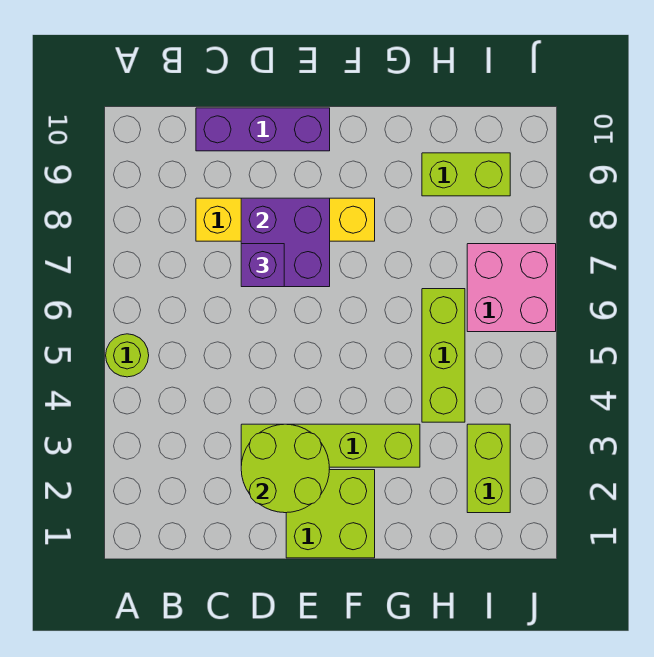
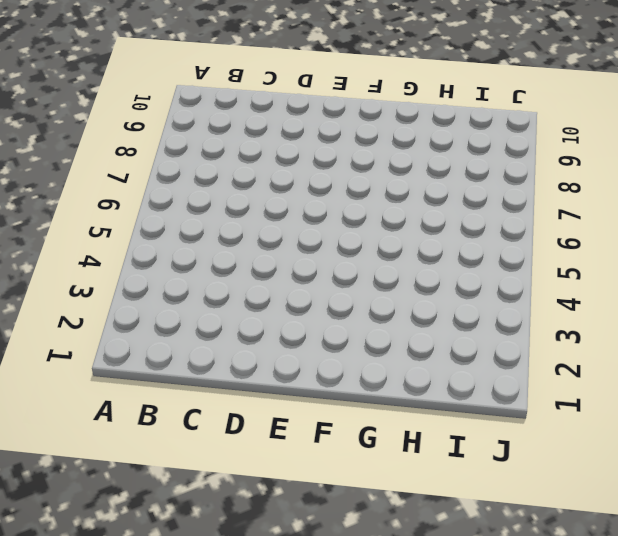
none -> lime round brick A5 level 1
none -> yellow brick C8:F8 level 1
none -> purple brick C10:E10 level 1

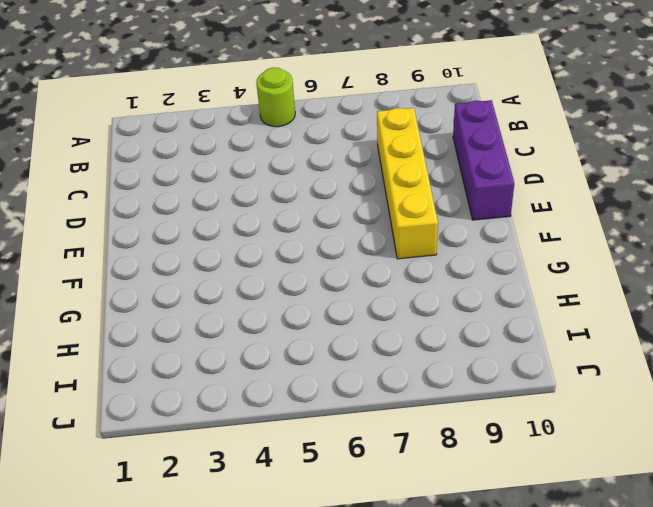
none -> lime brick D3:G3 level 1
none -> lime brick E1:F2 level 1
none -> lime brick H4:H6 level 1

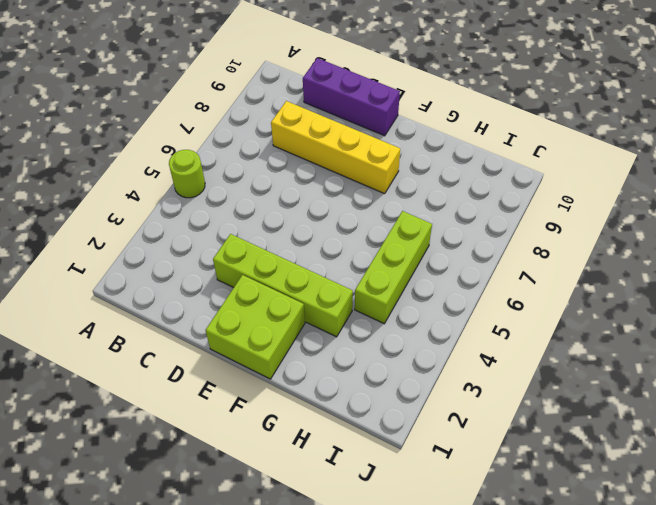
none -> lime brick H9:I9 level 1
none -> lime brick I2:I3 level 1
none -> pink brick I6:J7 level 1

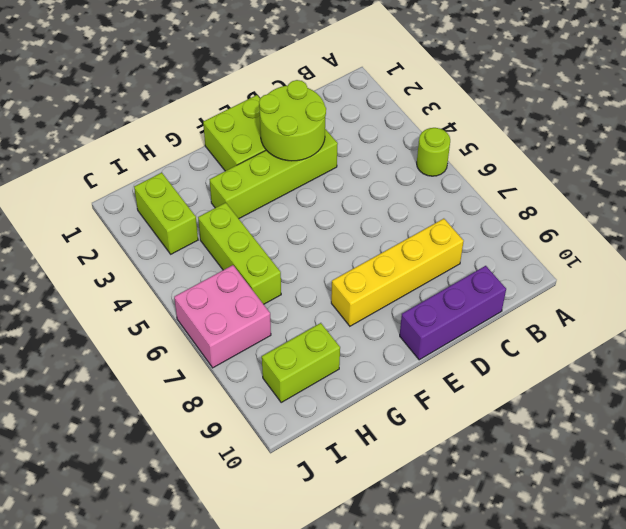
none -> purple brick D7:E8 level 2
none -> purple brick D7 level 3

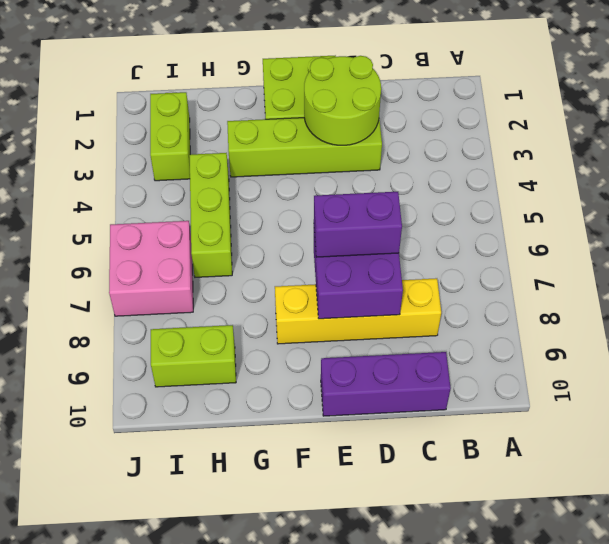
purple brick D7:E7 level 3 -> purple brick D7 level 3
none -> lime round brick A5 level 1

